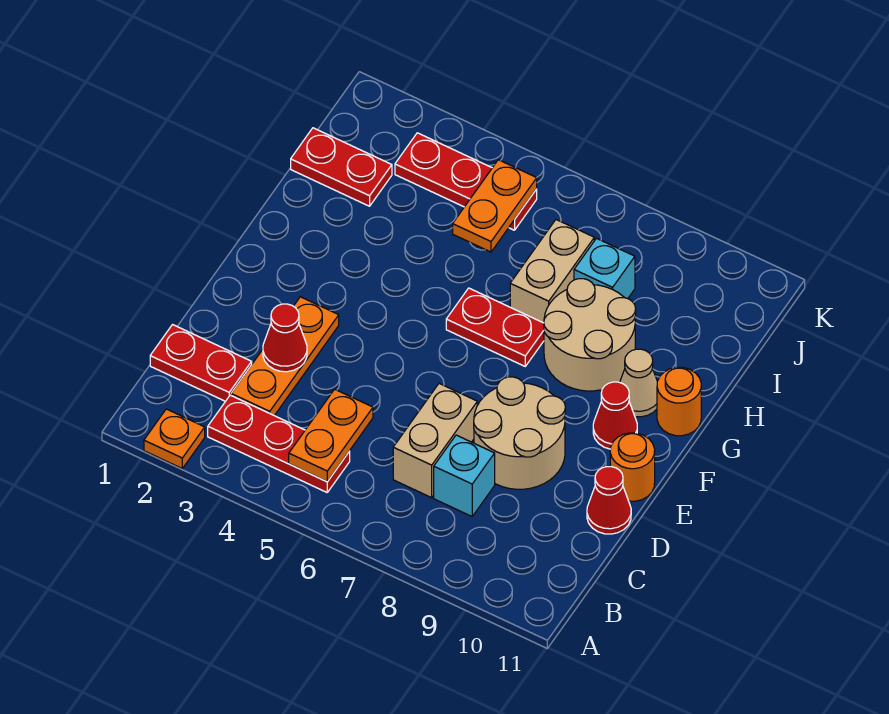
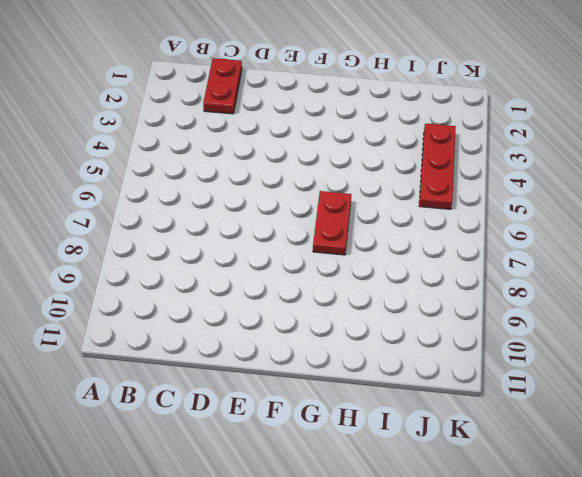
none -> orange plate A2 level 1
none -> red plate B3:B5 level 1
none -> orange plate C3:E3 level 1

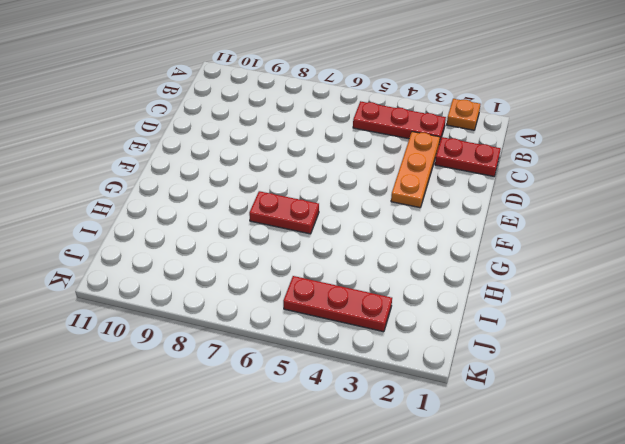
none -> tan brick C7:D7 level 1
none -> cyan brick C8 level 1
none -> tan round brick D8:E9 level 1

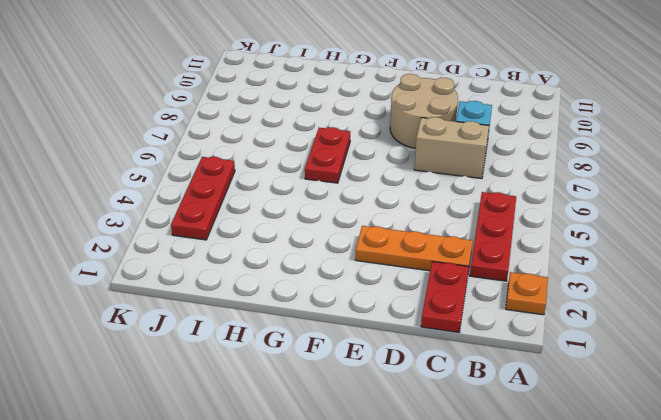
none -> red cone D11 level 1
none -> orange round brick E11 level 1
none -> red cone F10 level 1

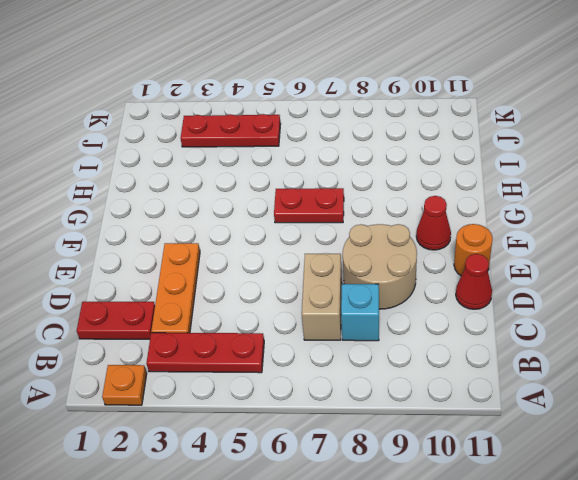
none -> tan round brick G8:H9 level 1
none -> tan cone G10 level 1
none -> orange round brick G11 level 1

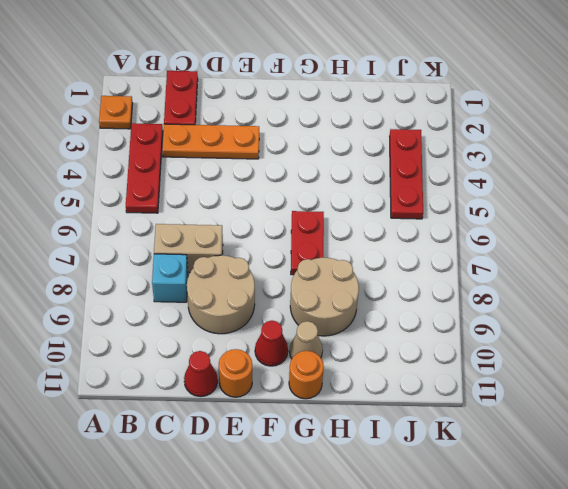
none -> tan brick H7:I7 level 1
none -> red plate I1:I2 level 1
none -> cyan brick I8 level 1

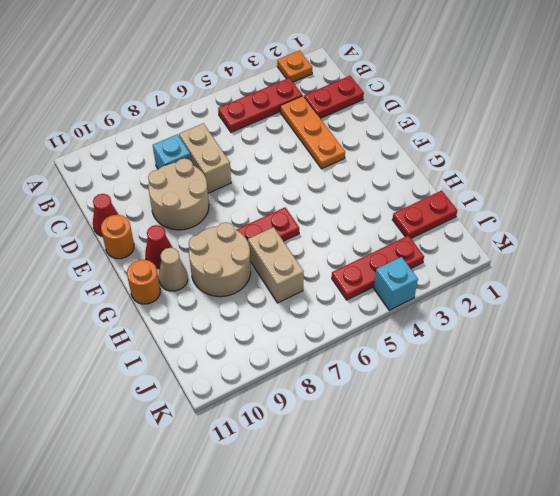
cyan brick K4 level 1 -> cyan brick I8 level 1
none -> orange plate B5:C5 level 2
none -> red cone D3 level 2
none -> orange plate I5:J5 level 2

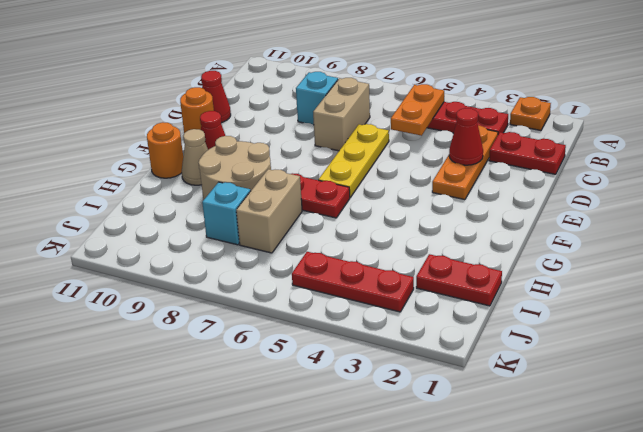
yellow plate D6:F6 level 1 -> none
none -> tan round brick D8:E9 level 1
none -> orange plate I5:J5 level 2

